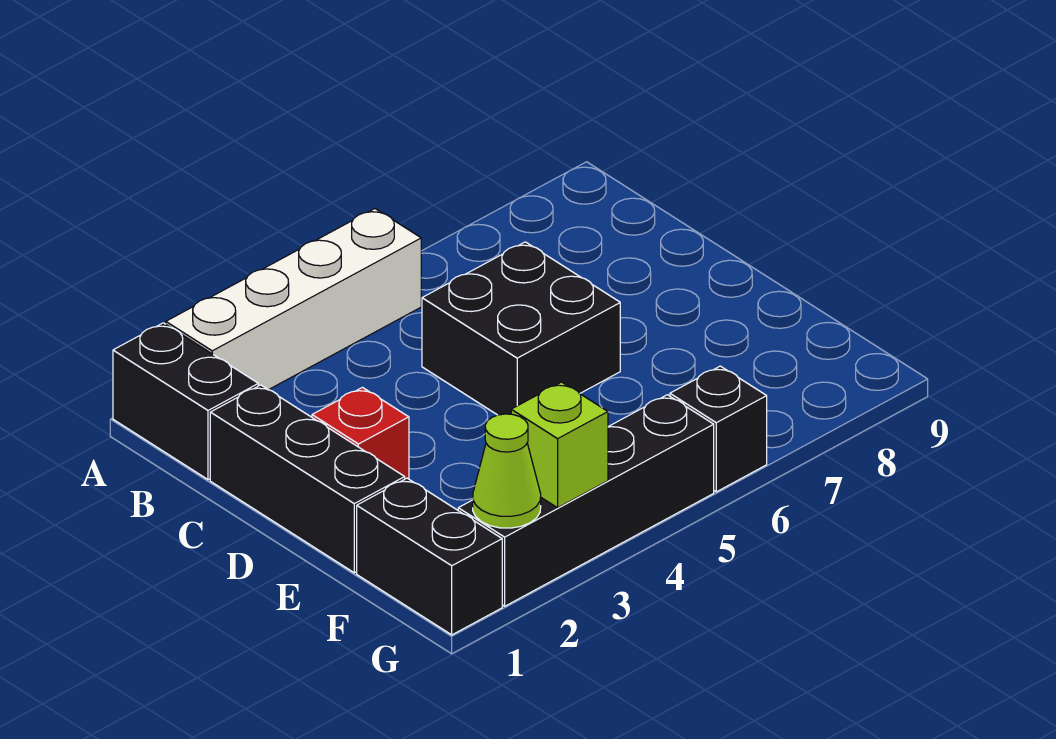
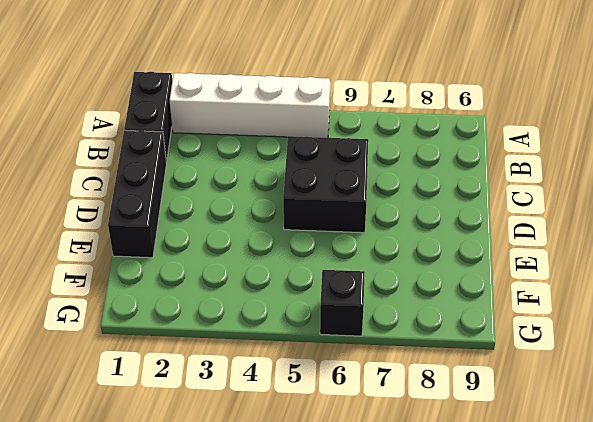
none -> red brick D2 level 1
none -> black brick F1:G1 level 1

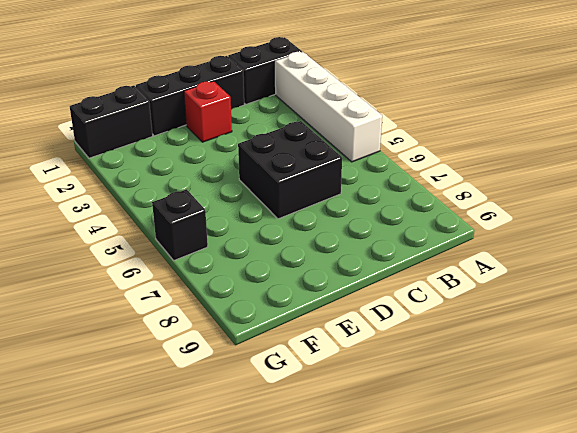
none -> black brick G2:G5 level 1
none -> lime cone G2 level 2

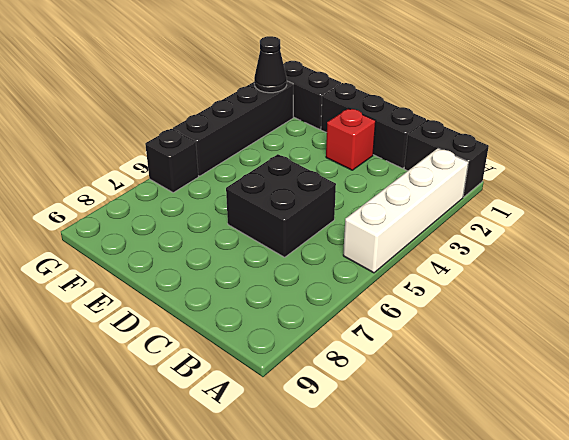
black cone G2 level 2 -> lime cone G2 level 2
none -> lime brick G3 level 2

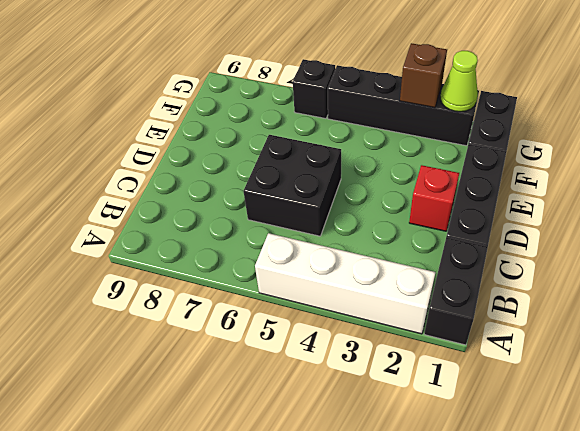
brown brick G3 level 2 -> lime brick G3 level 2

